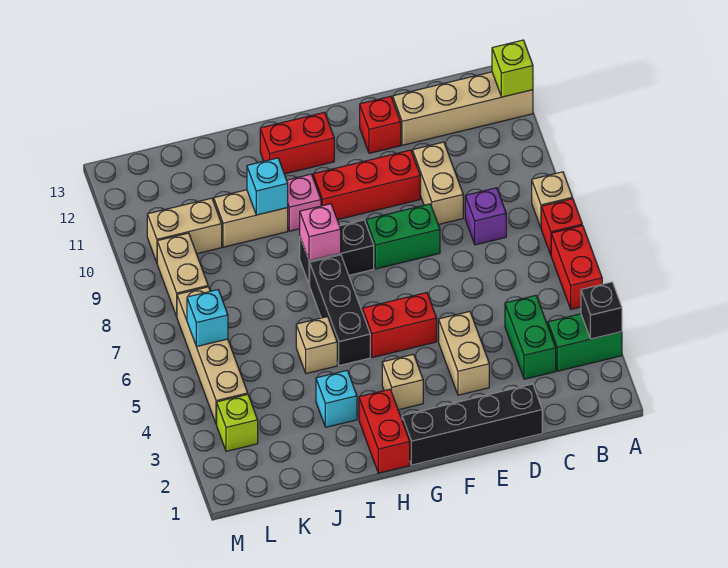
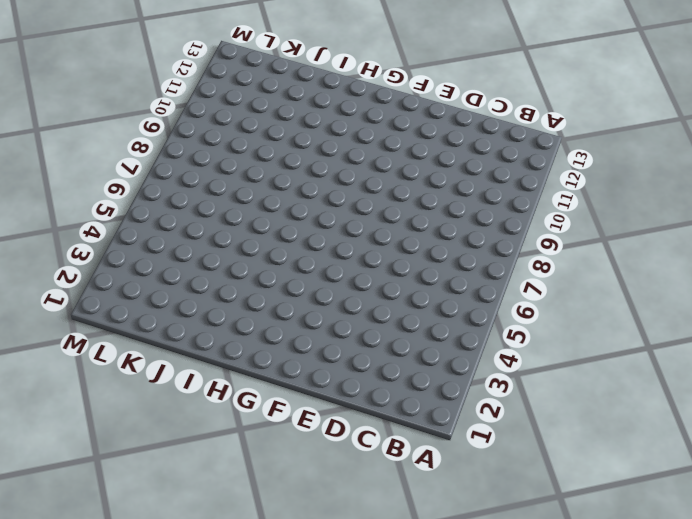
none -> green brick A3:B3 level 1
none -> red brick A5:A6 level 1
none -> red brick A7 level 1
none -> tan brick A8 level 1

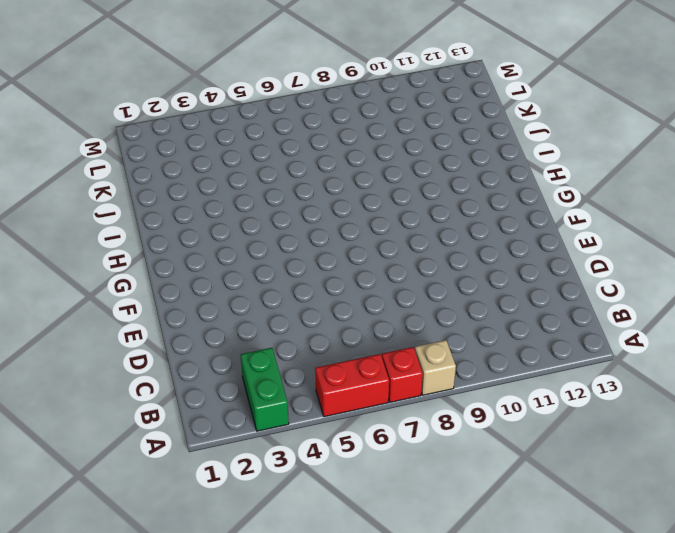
none -> tan brick A12:D12 level 1
none -> green brick C3:C4 level 1
none -> purple brick C8 level 1
none -> black brick D1:G1 level 1

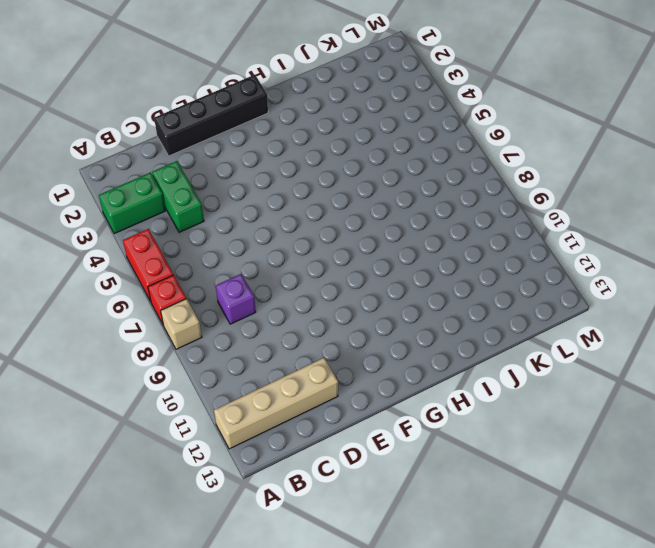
none -> tan brick D9:D10 level 1
none -> tan brick E3:E4 level 1
none -> green brick E8:F8 level 1
none -> red brick E10:G10 level 1

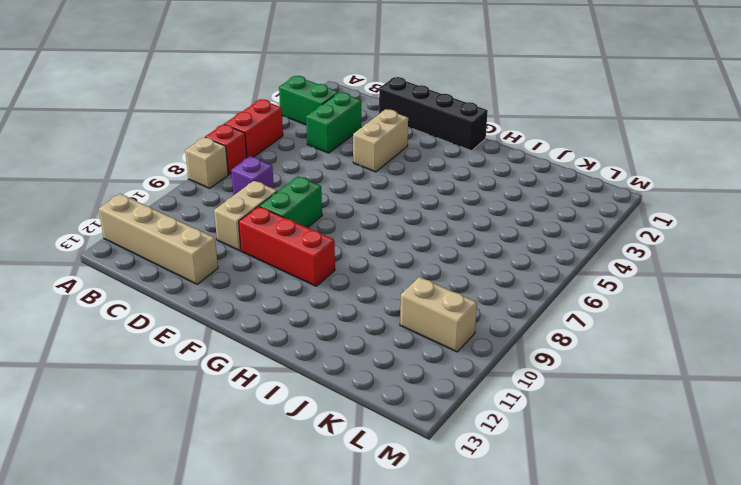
green brick E8:E9 level 1 -> green brick E8:F8 level 1
none -> red brick E12 level 1
none -> red brick F5:G5 level 1
none -> tan brick G3 level 1
none -> black brick G8:H8 level 1

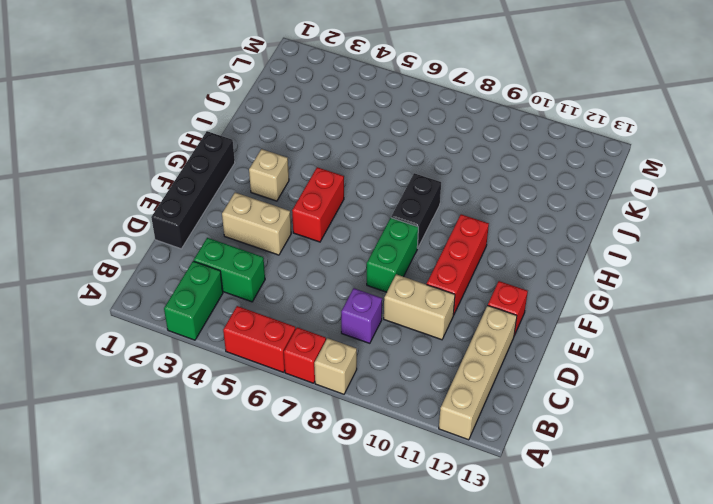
none -> red brick G12:H12 level 1
none -> red brick H1:H2 level 1
none -> black brick H5:H7 level 1
none -> pink brick H10 level 1

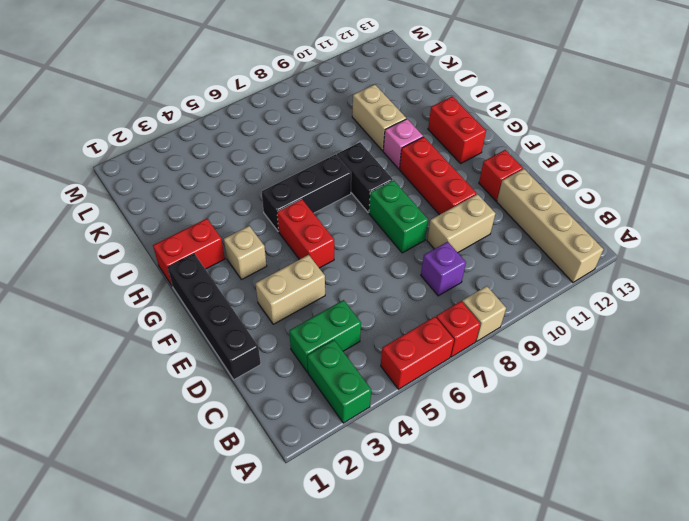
none -> cyan brick I3 level 1
none -> tan brick I5 level 1
none -> tan brick K10:L10 level 1
none -> lime brick L3 level 1

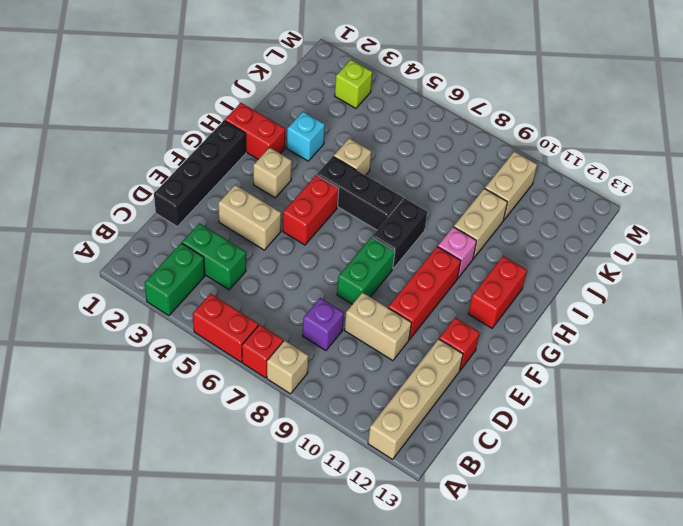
none -> tan brick L4:L7 level 1
none -> tan brick L8:L9 level 1
none -> black brick A3 level 2
none -> lime brick A12 level 2

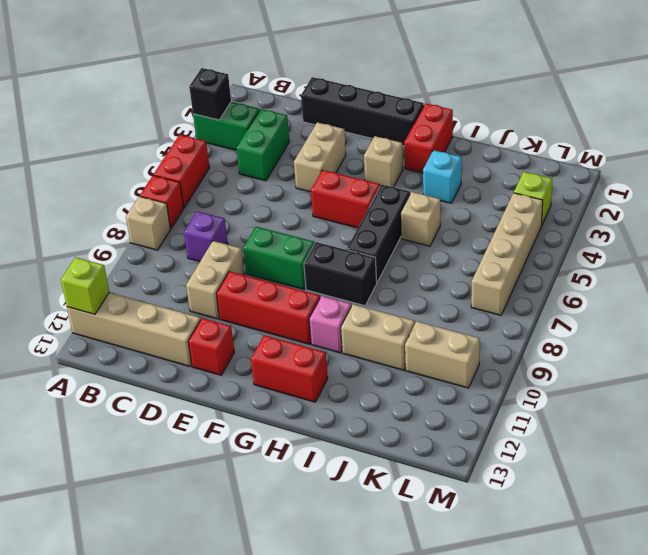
none -> tan brick L8:L9 level 1
none -> pink brick H8 level 2
none -> cyan brick I10 level 2
none -> cyan brick L6 level 2

